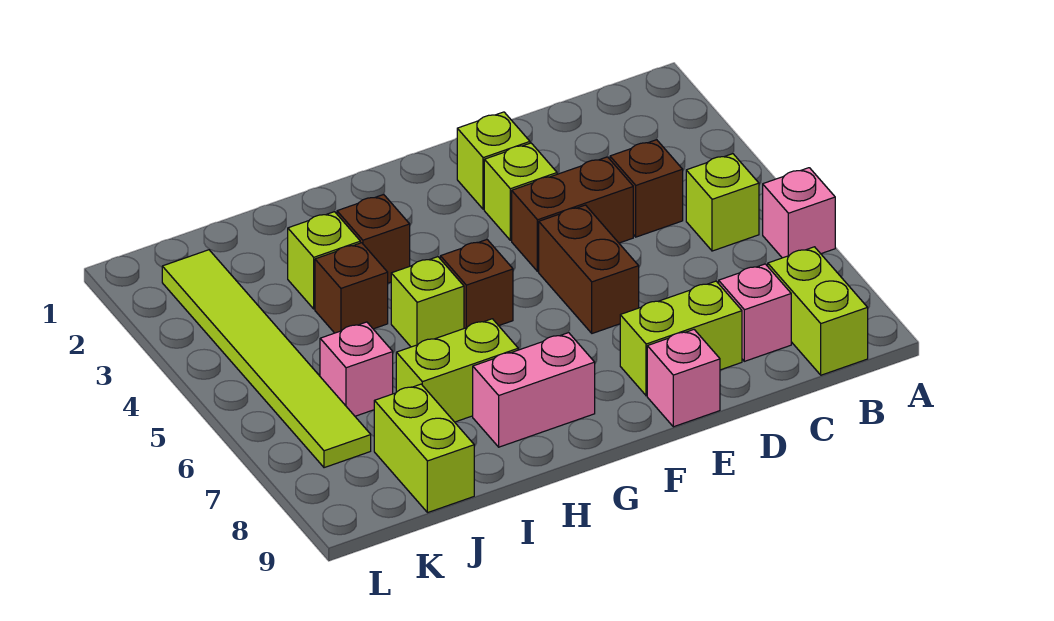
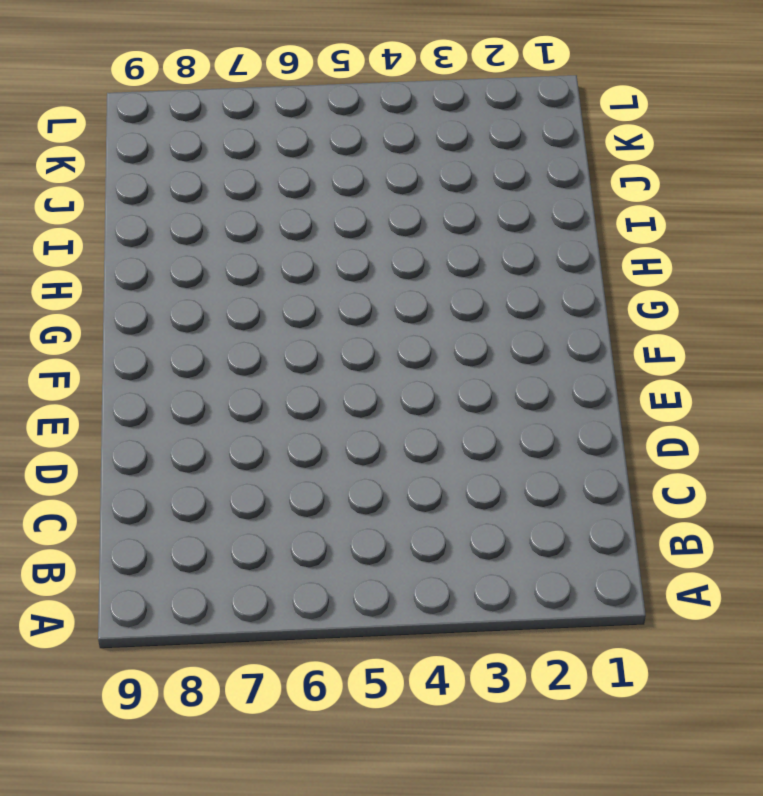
none -> pink brick A6 level 1
none -> lime brick B5 level 1
none -> lime brick B8:B9 level 1

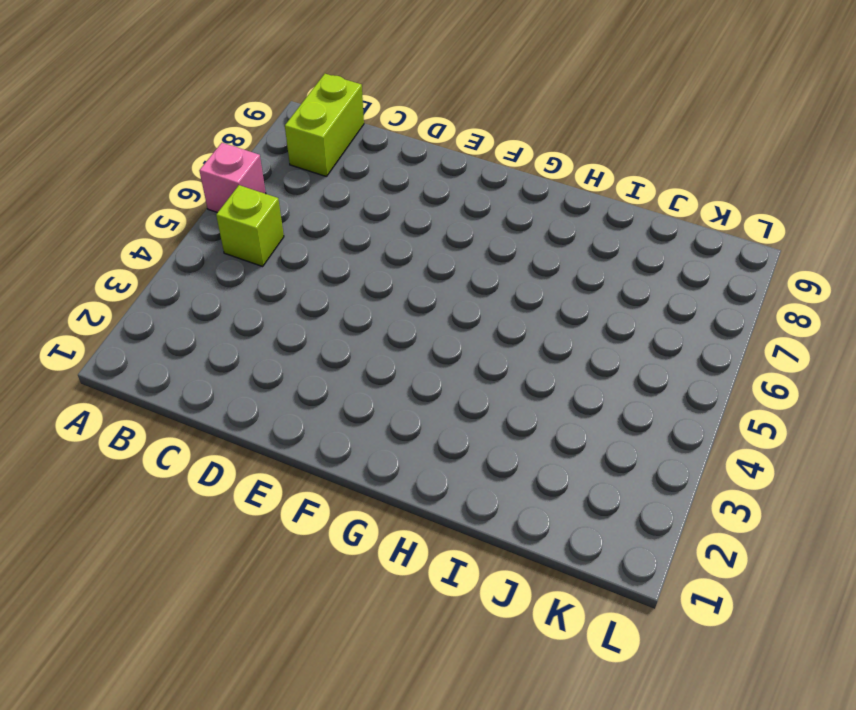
none -> brown brick C4 level 1
none -> pink brick C8 level 1
none -> brown brick D4:E4 level 1

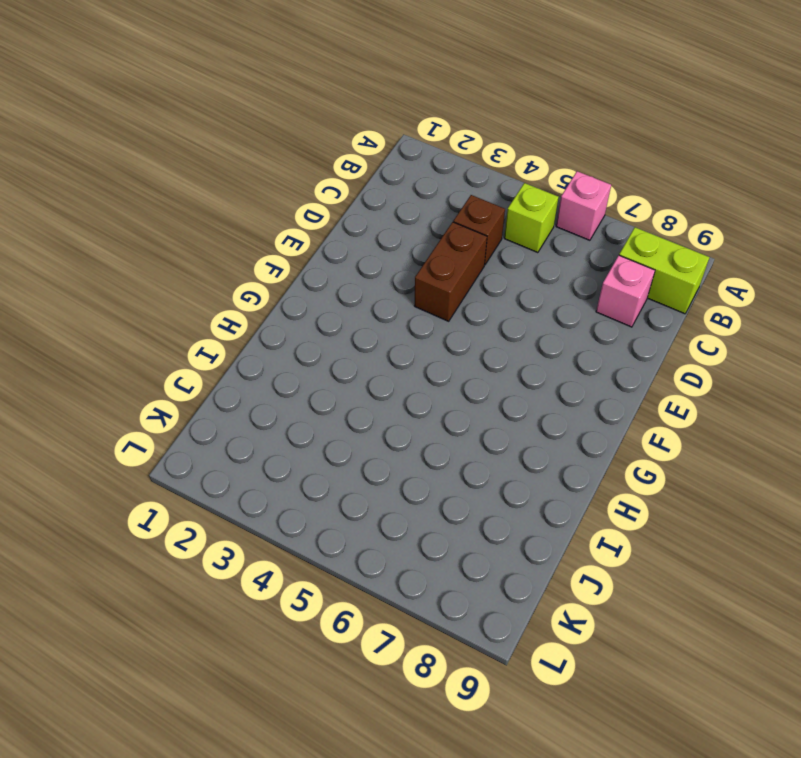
none -> lime brick D8:E8 level 1
none -> lime brick E2 level 1
none -> lime brick E3 level 1

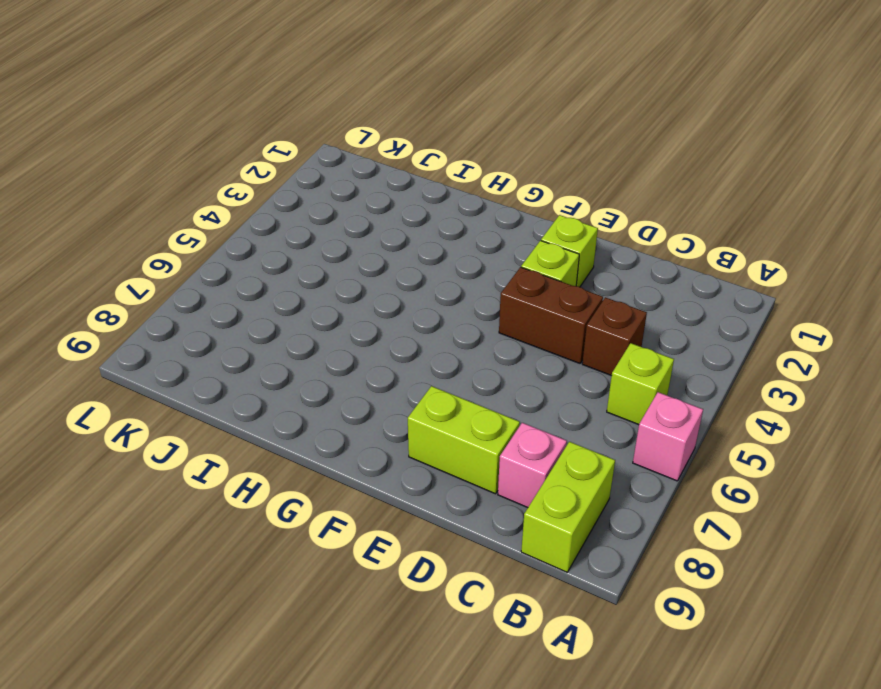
none -> brown brick E5:E6 level 1
none -> pink brick E9 level 1
none -> brown brick G5 level 1

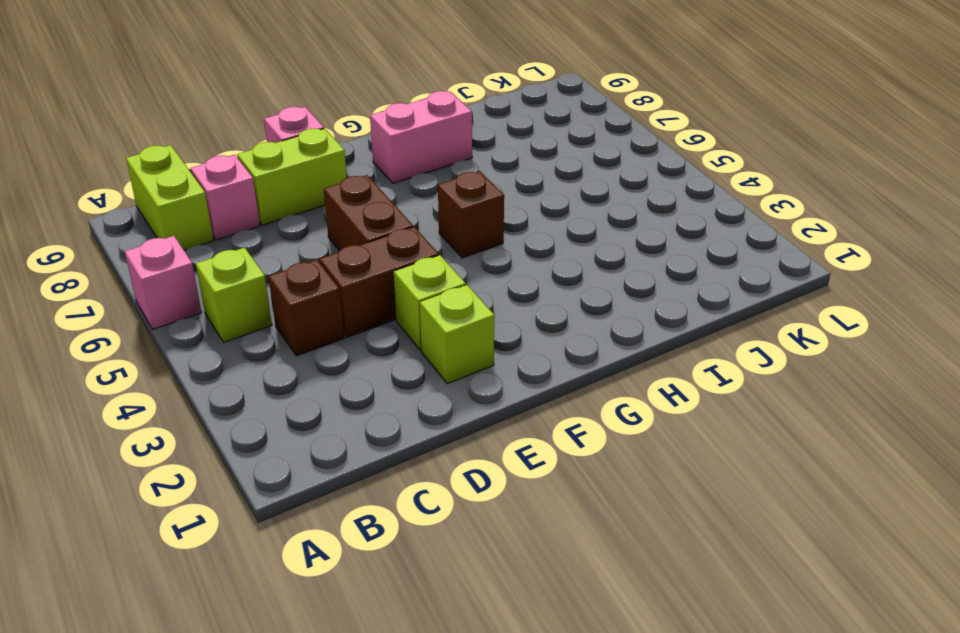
none -> brown brick H3 level 1
none -> lime brick H5 level 1
none -> lime brick H7:I7 level 1

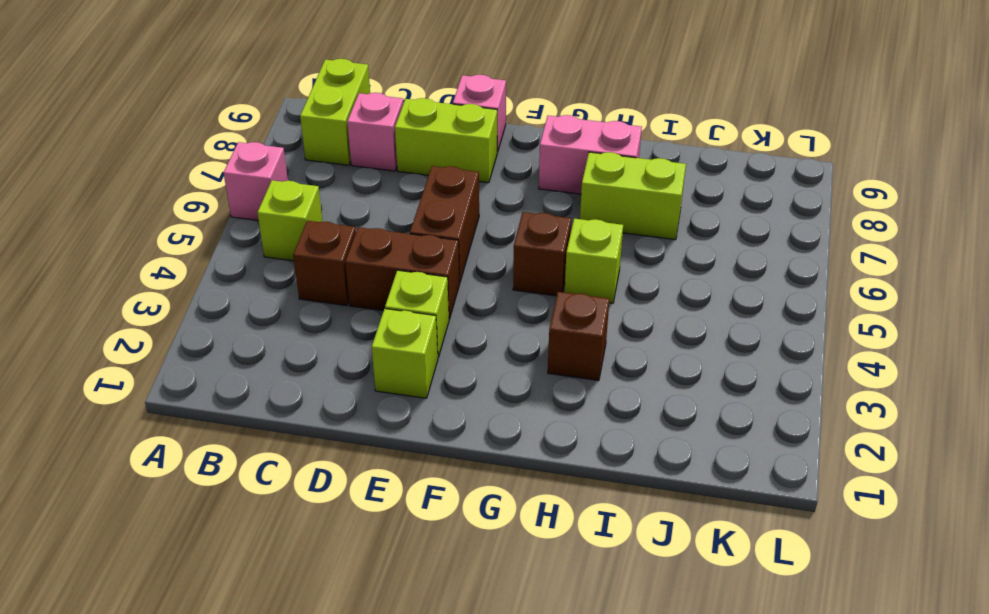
none -> lime brick I3 level 1
none -> brown brick I4 level 1
none -> pink brick J6 level 1

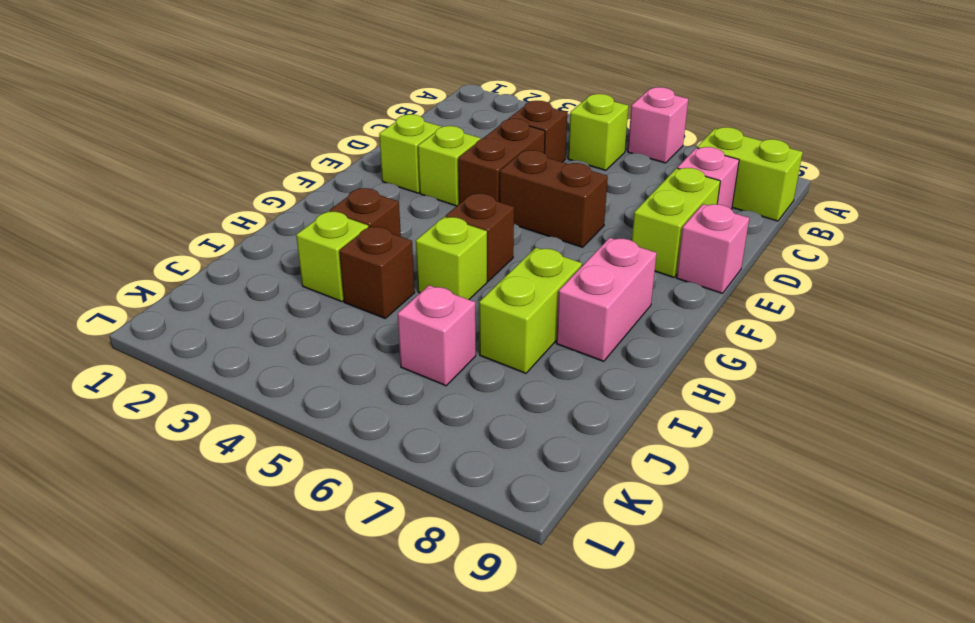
none -> lime brick J8:J9 level 1
none -> lime tile K2:K7 level 1

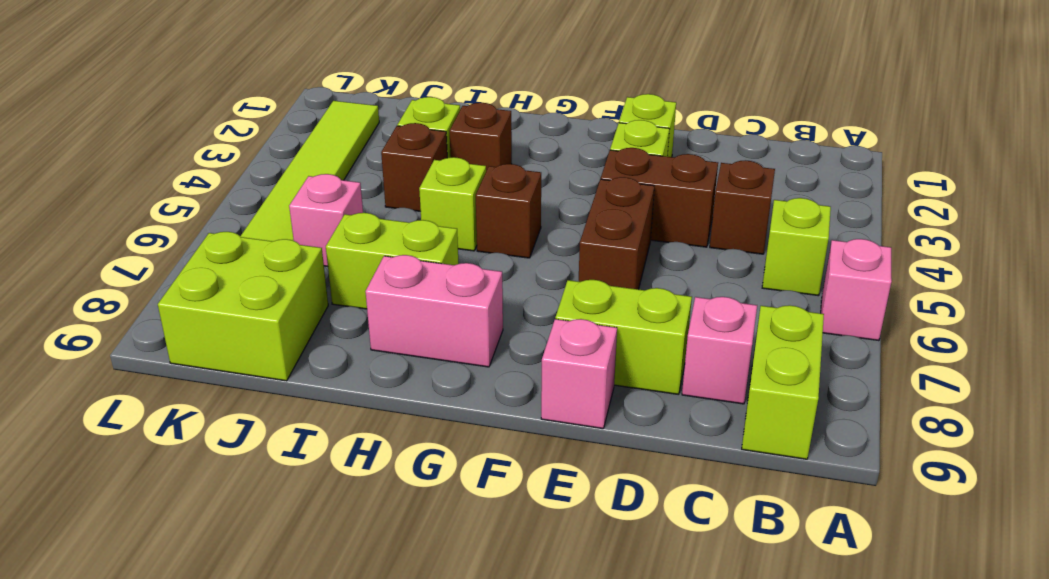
lime brick J8:K9 level 1 -> lime brick J8:J9 level 1

